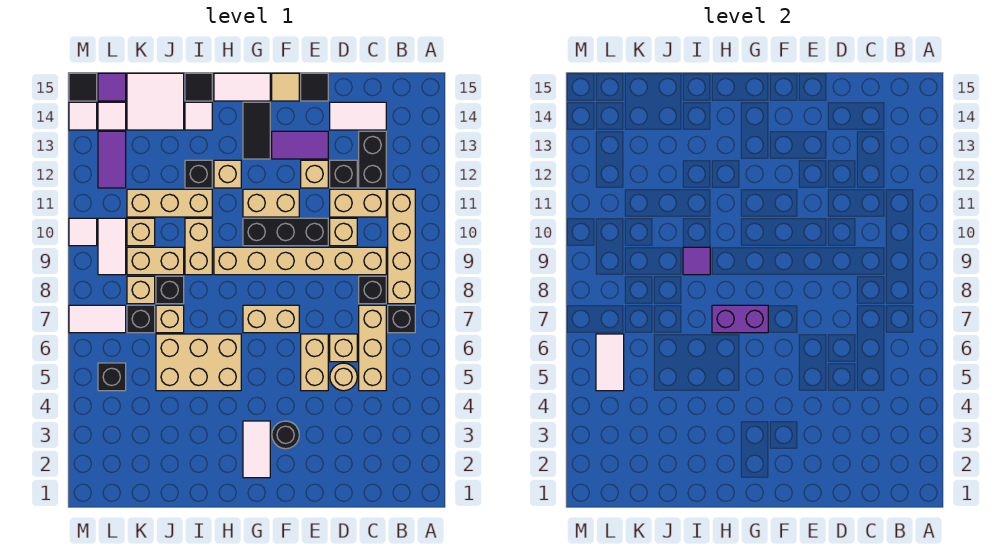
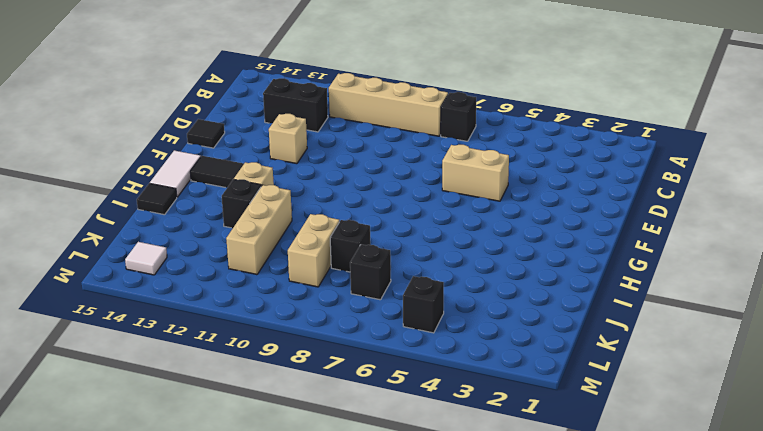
none -> tan brick C5:C7 level 1
none -> black brick C8 level 1
none -> tan brick C9:H9 level 1
none -> tan brick C11:D11 level 1

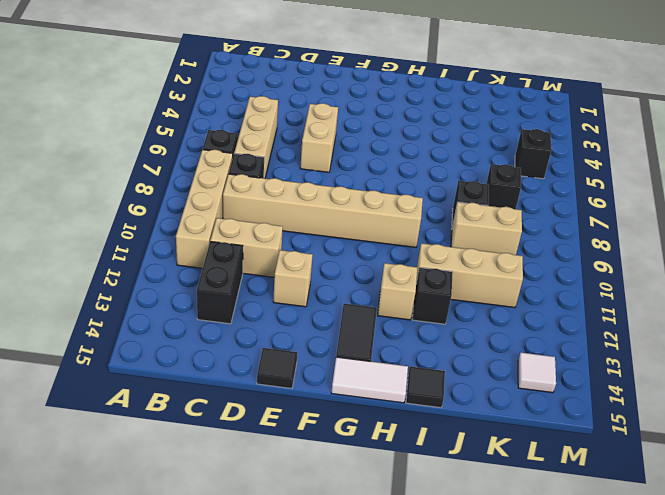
none -> white tile C14:D14 level 1
none -> tan round brick D5 level 1
none -> tan brick D6 level 1
none -> tan brick D10 level 1

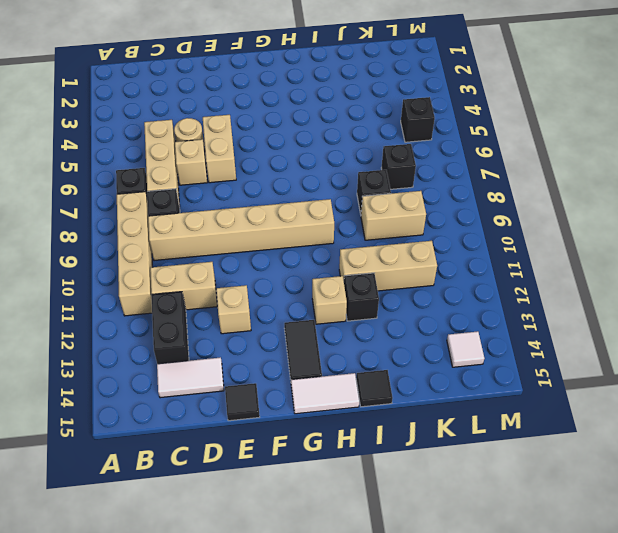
none -> tan brick D10 level 1
none -> black brick D12 level 1
none -> black brick E10:G10 level 1
none -> purple tile E13:F13 level 1

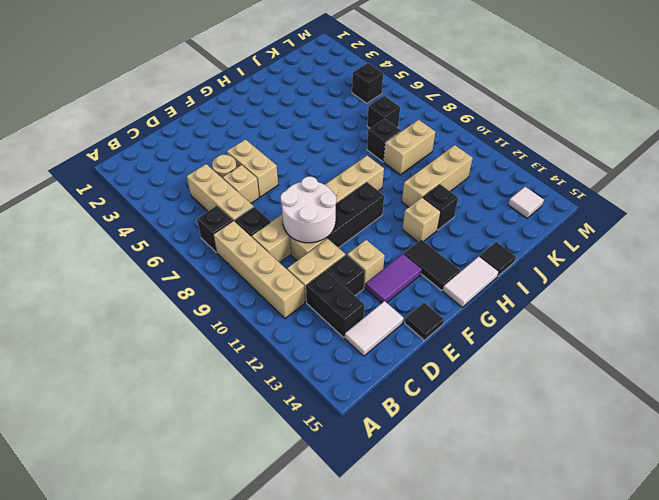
white round brick D9:E10 level 2 -> none
none -> black round brick F3 level 1
none -> tan brick F7:G7 level 1
none -> tan brick F11:G11 level 1
none -> tan tile F15 level 1

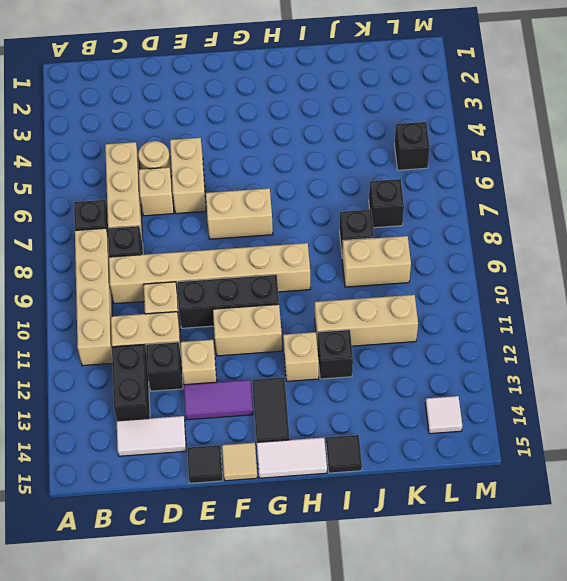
none -> black round brick F3 level 1
none -> white tile G2:G3 level 1
none -> tan brick H5:J6 level 1
none -> tan brick I9:I10 level 1

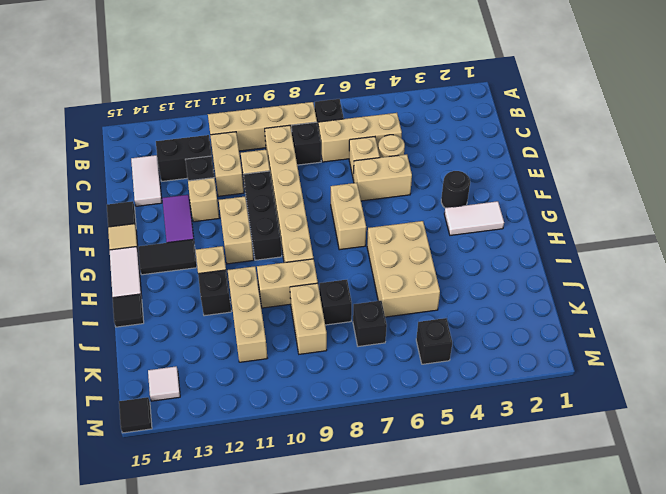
none -> white tile I14 level 1
none -> tan brick J7 level 1
none -> white tile J14:K15 level 1
none -> tan brick K8 level 1

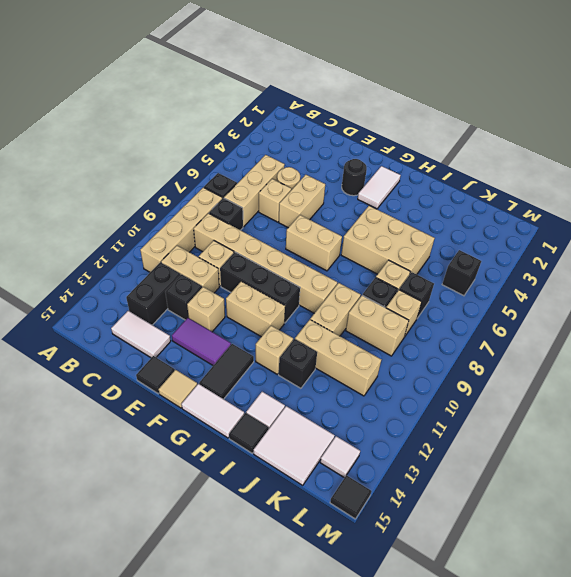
none -> tan brick K10 level 1
none -> white tile L7:M7 level 1
none -> white tile L9:L10 level 1
none -> purple tile L12:L13 level 1

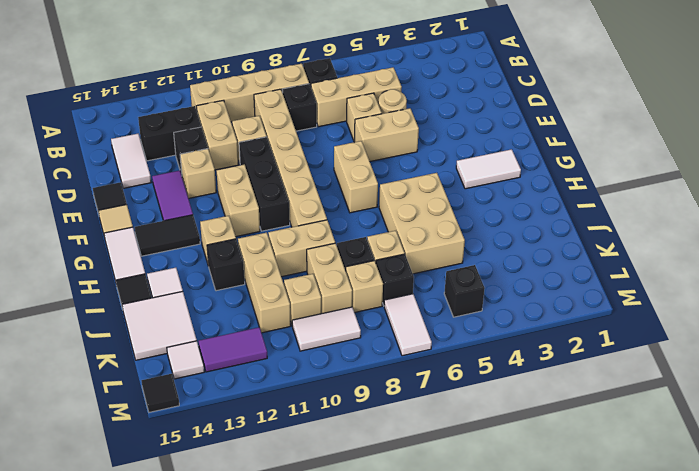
none -> black round brick F3 level 1
none -> purple tile L15 level 1
none -> white tile M10 level 1
none -> white tile M14 level 1

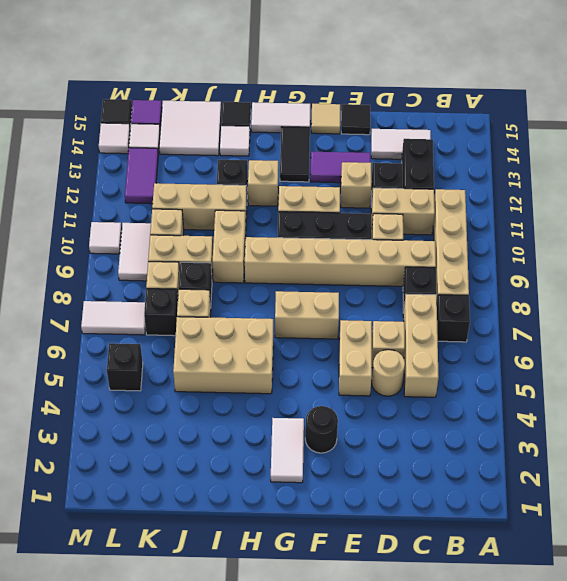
none -> purple brick G7:H7 level 2
none -> purple tile I9 level 2
none -> white tile L5:L6 level 2

